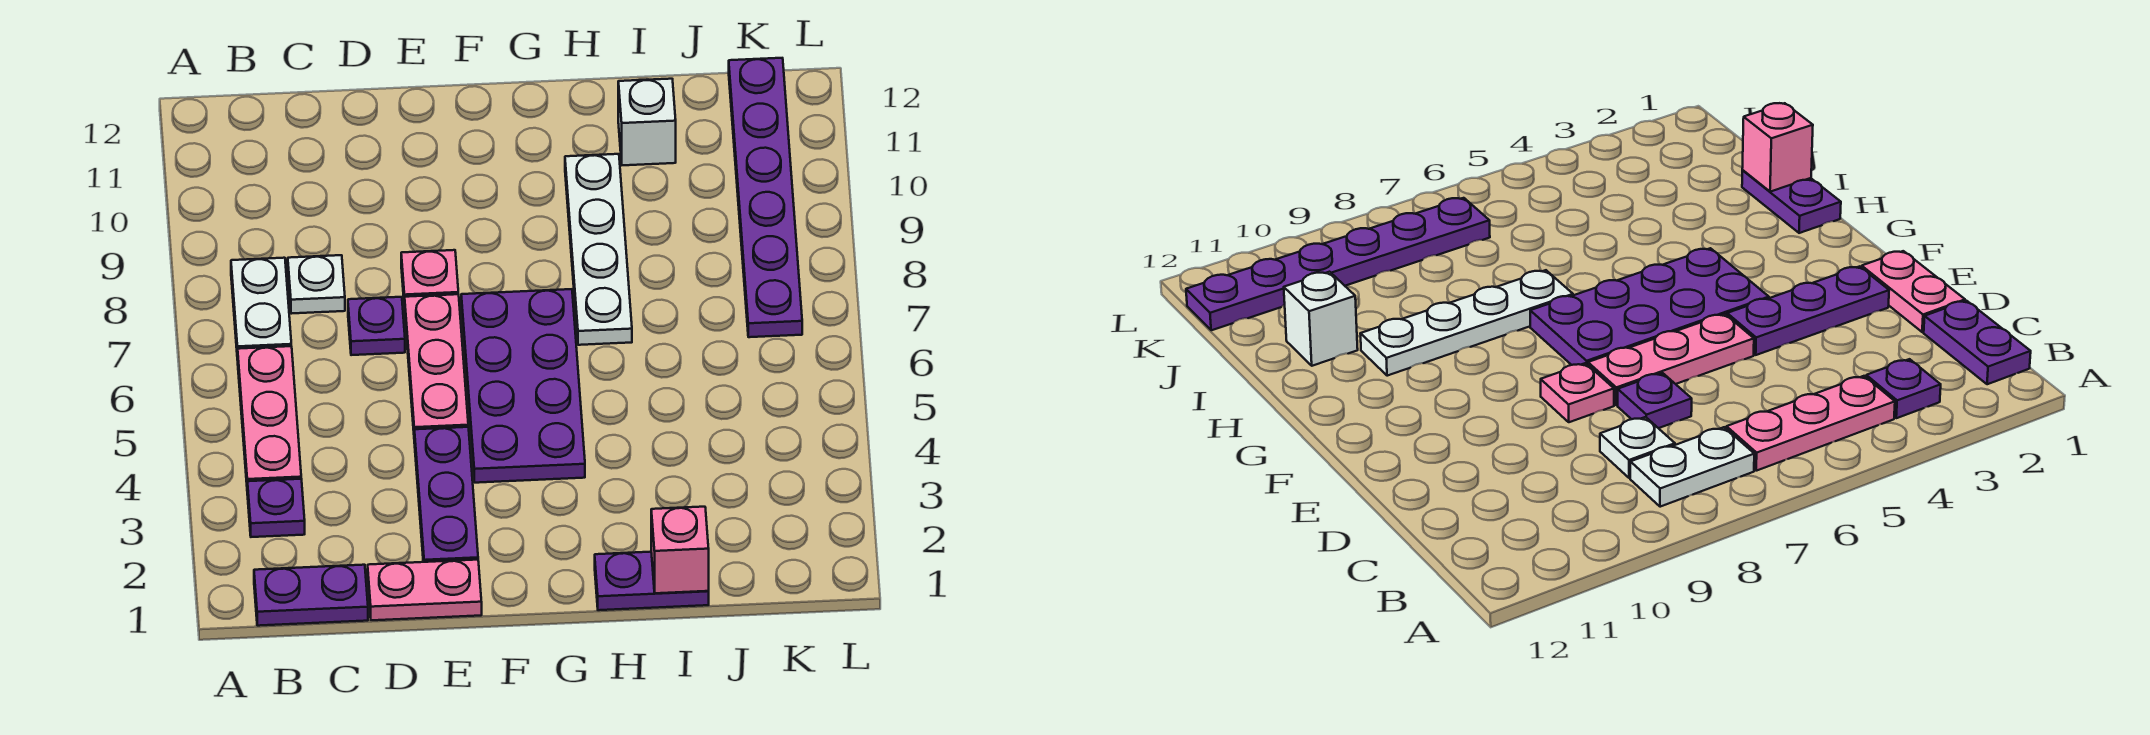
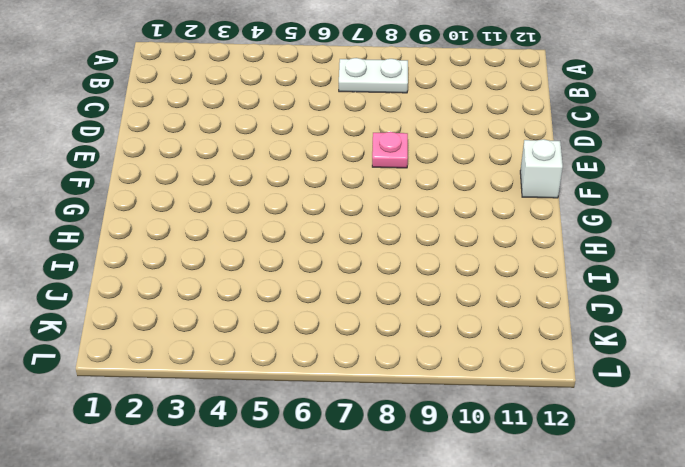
white brick F12 level 1 -> white brick I11 level 1
none -> purple plate B1:C1 level 1
none -> purple plate B3 level 1
none -> pink plate B4:B6 level 1

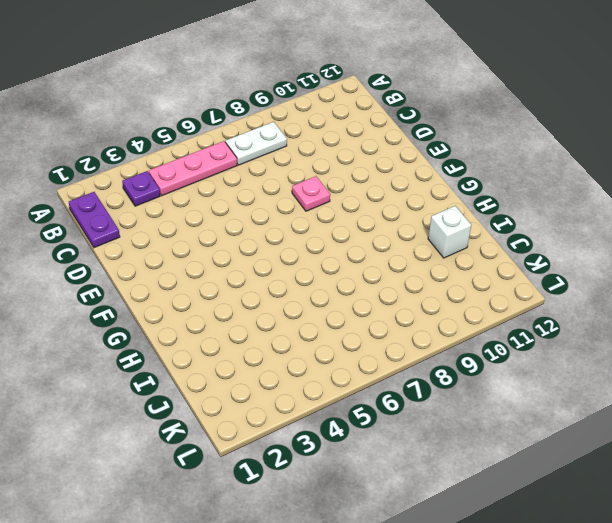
none -> white plate C8 level 1
none -> pink plate D1:E1 level 1
none -> purple plate D7 level 1

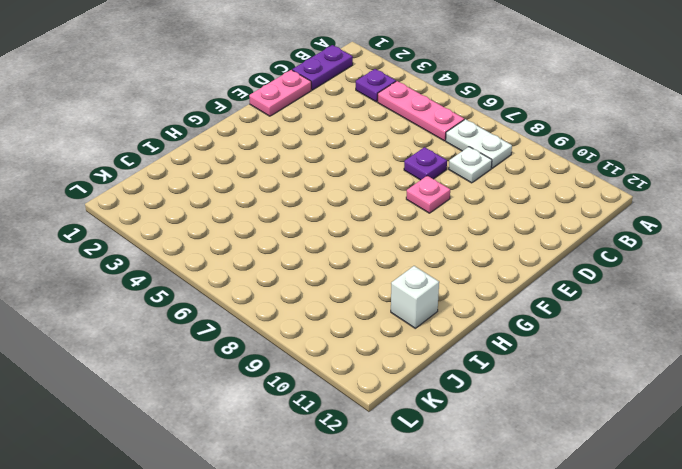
none -> purple plate E2:E4 level 1
none -> pink plate E5:E7 level 1
none -> purple plate F4:G7 level 1

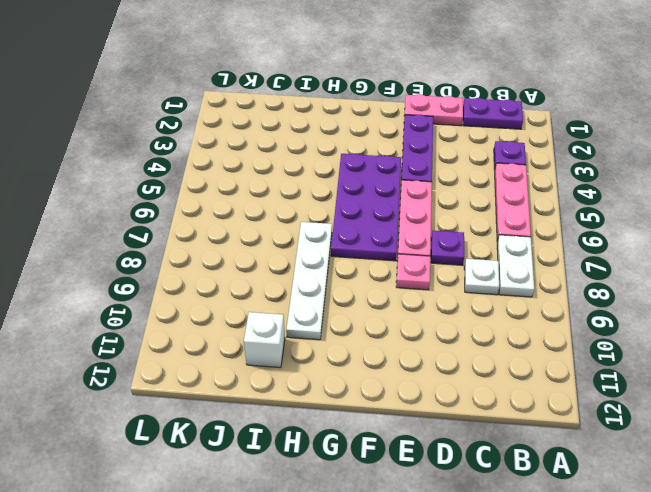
none -> purple plate H1:I1 level 1
none -> purple plate K7:K12 level 1
none -> pink brick I1 level 2

